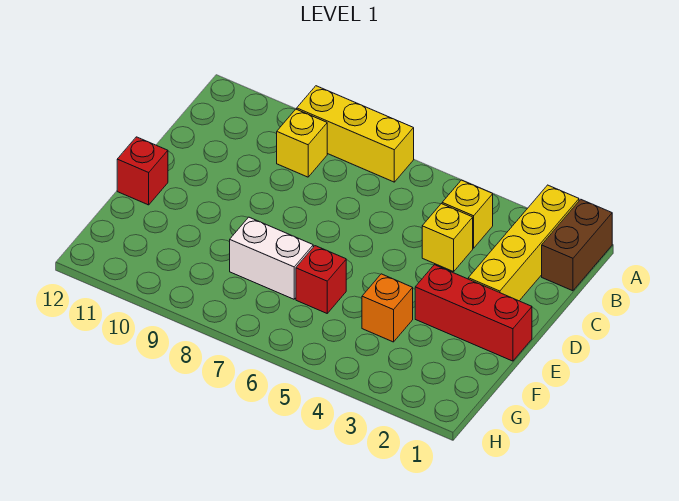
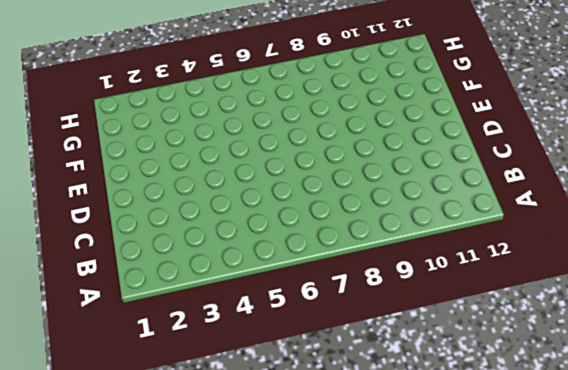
none -> brown brick A1:B1 level 1
none -> yellow brick A2:D2 level 1

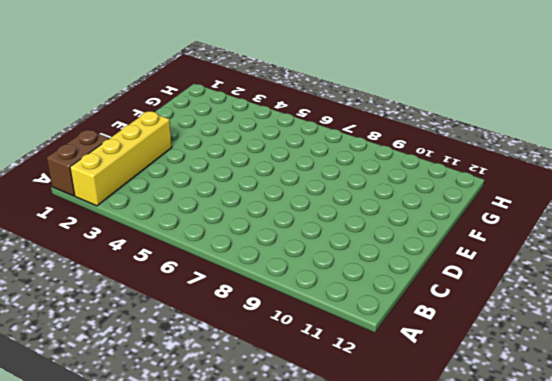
none -> yellow brick A7:A9 level 1
none -> yellow brick B4 level 1

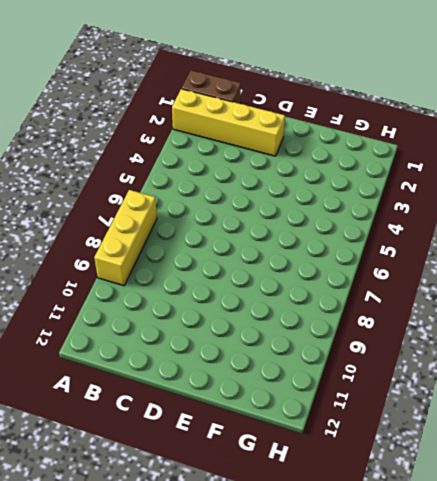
none -> yellow brick B4 level 1
none -> yellow brick B9 level 1

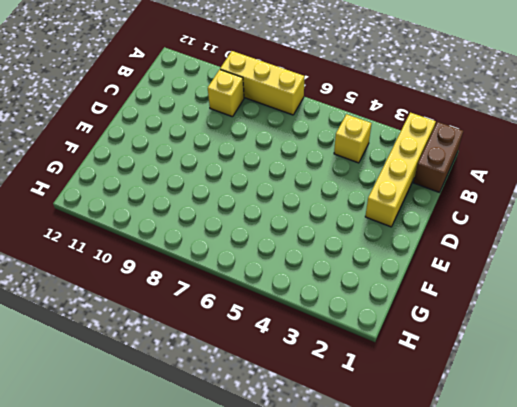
none -> yellow brick C4 level 1
none -> red brick E1:E3 level 1

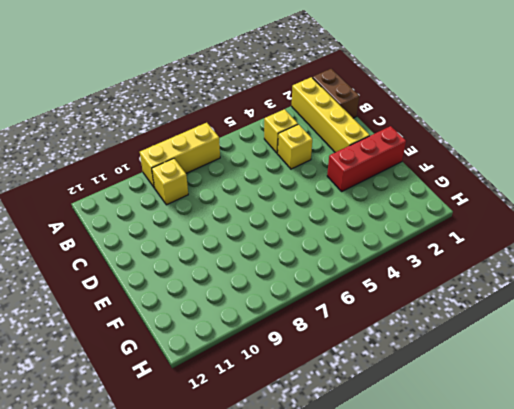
none -> red brick E12 level 1
none -> orange brick F4 level 1

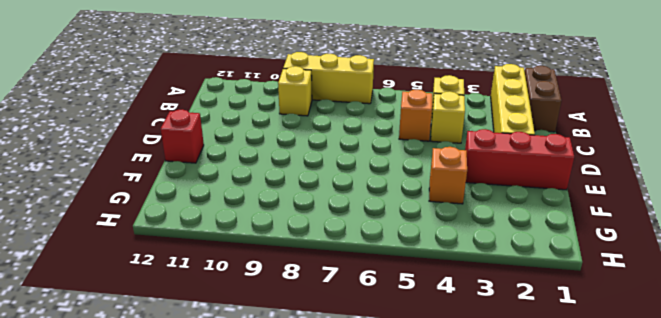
orange brick C5 level 1 -> none
none -> red brick F6 level 1
none -> white brick F7:F8 level 1

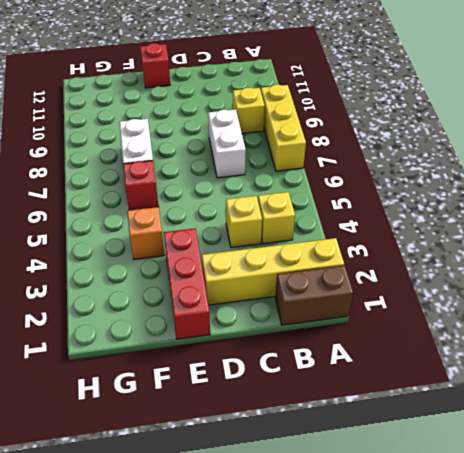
white brick C7:C8 level 1 -> none

